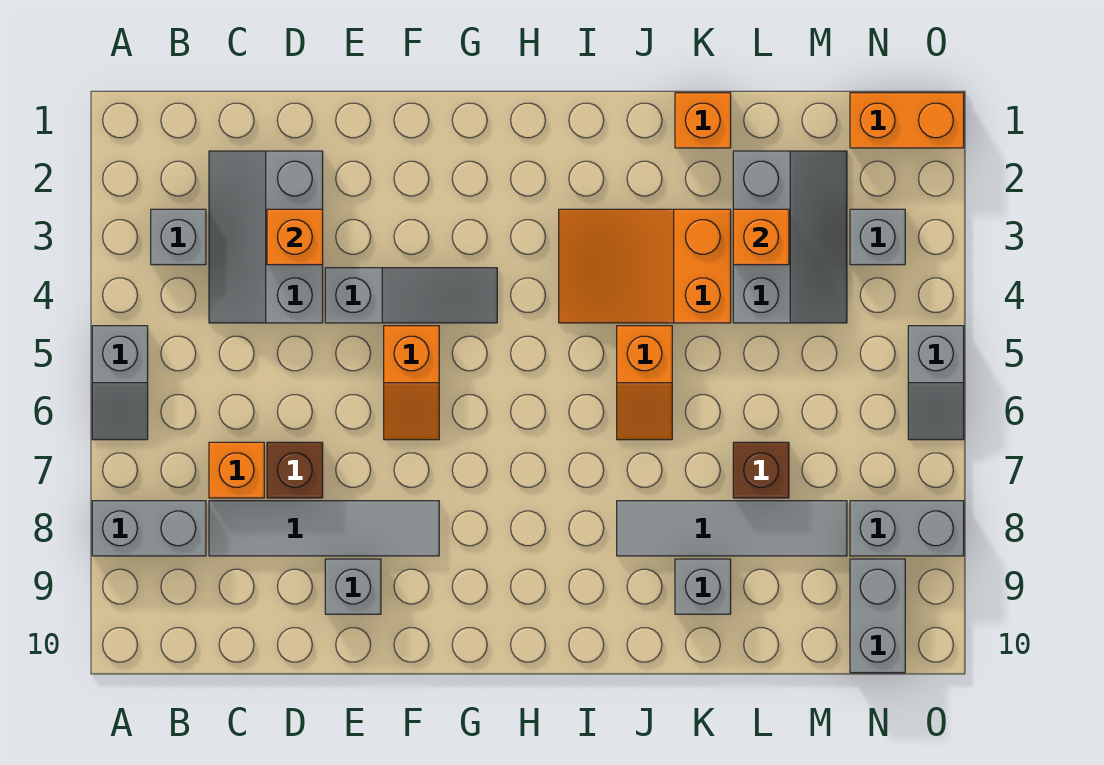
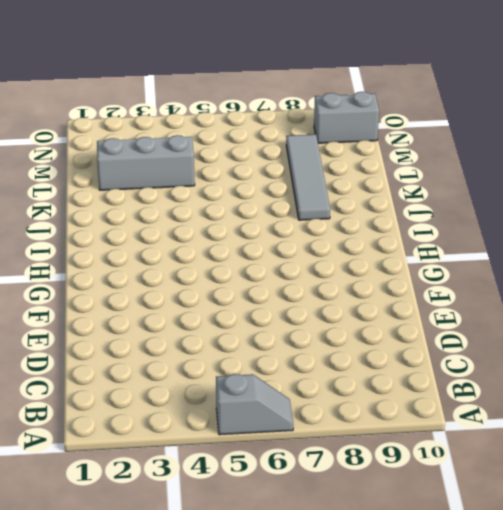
none -> grey brick A8:B8 level 1
none -> grey brick B3 level 1
none -> grey slope C2:D4 level 1 top D

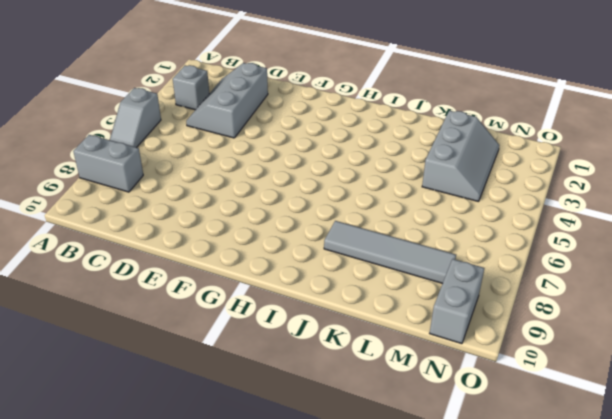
none -> orange brick C7 level 1
none -> grey tile C8:F8 level 1
none -> brown brick D7 level 1

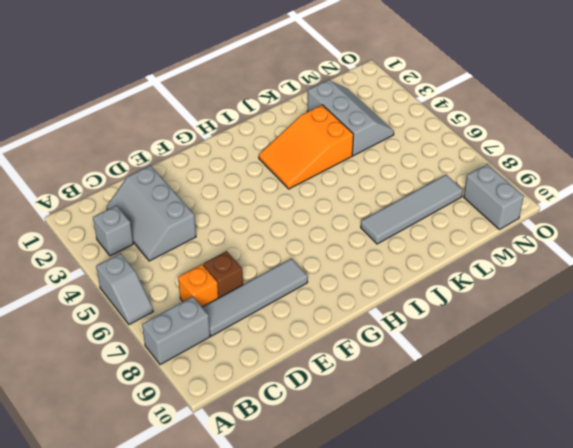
none -> grey slope E4:G4 level 1 top E
none -> grey brick E9 level 1
none -> orange slope F5:F6 level 1 top 5

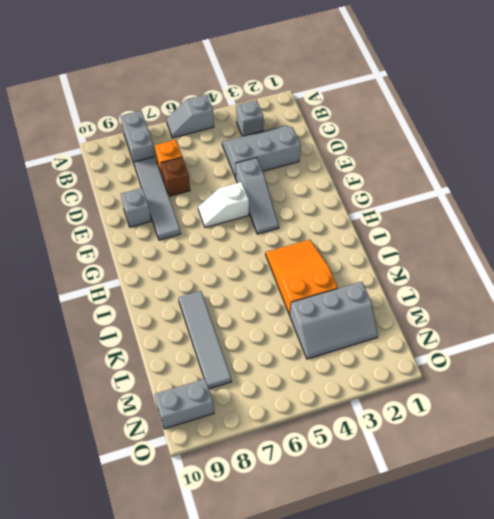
white slope F5:F6 level 1 top 5 -> orange slope F5:F6 level 1 top 5
none -> orange slope J5:J6 level 1 top 5
none -> orange brick K1 level 1
none -> grey brick K9 level 1

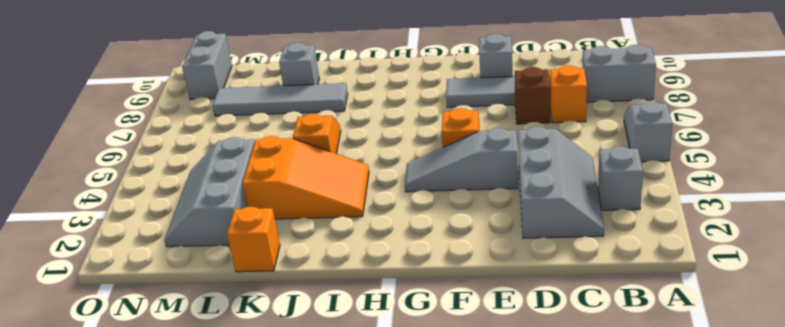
none -> brown brick L7 level 1
none -> orange brick N1:O1 level 1
none -> grey brick N3 level 1

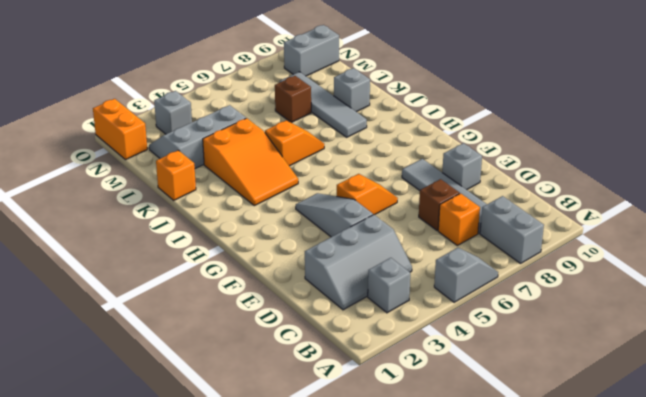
none -> grey brick N8:O8 level 1
none -> grey slope O5:O6 level 1 top 5
none -> orange brick D3 level 2

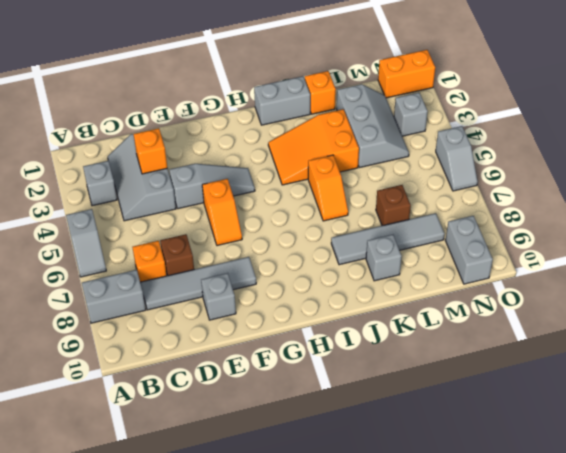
grey brick I1:J1 level 1 -> grey brick N8:O8 level 1
none -> orange brick L3 level 2

